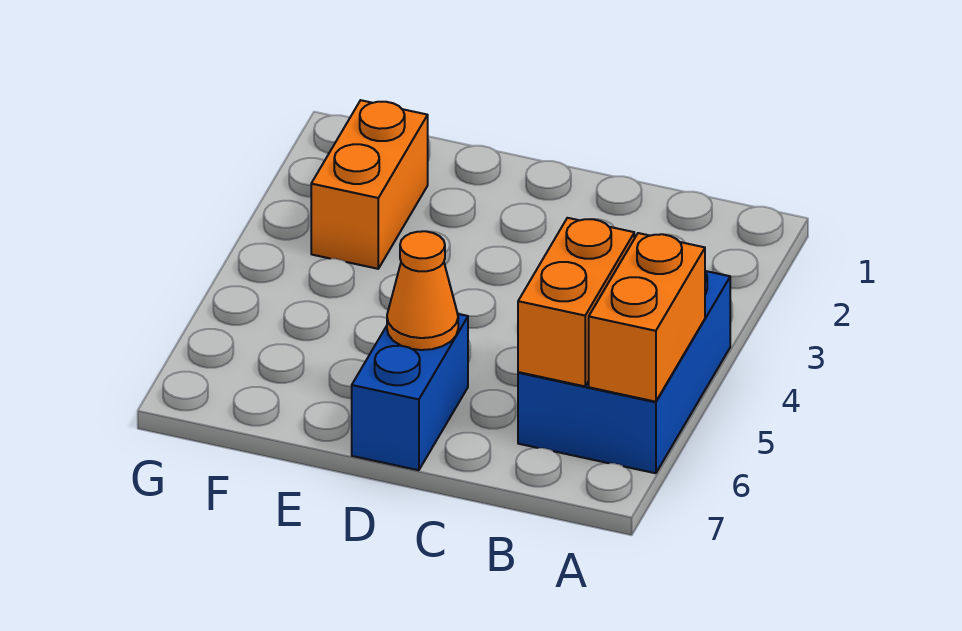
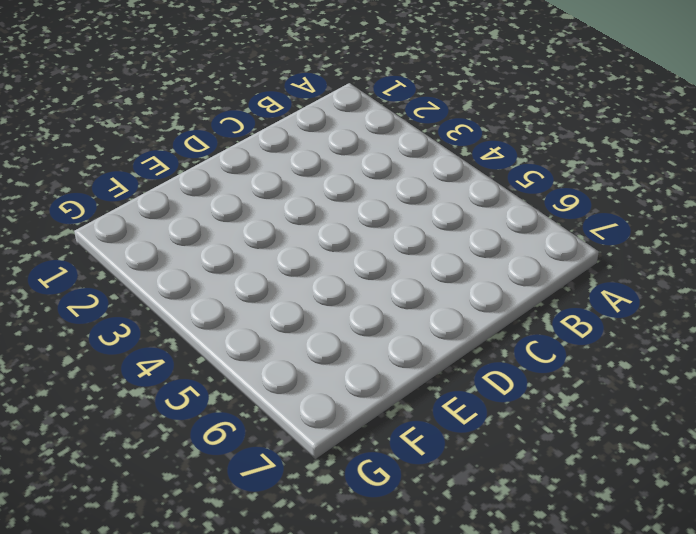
none -> blue brick A4:B6 level 1
none -> blue brick D6:D7 level 1

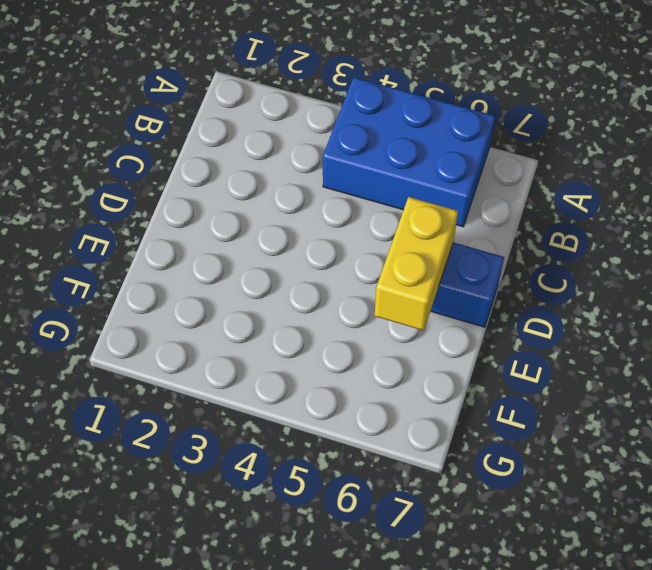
yellow brick D6:E6 level 2 -> orange cone D6 level 2
none -> orange brick F2:F3 level 1
none -> orange brick A5:A6 level 2

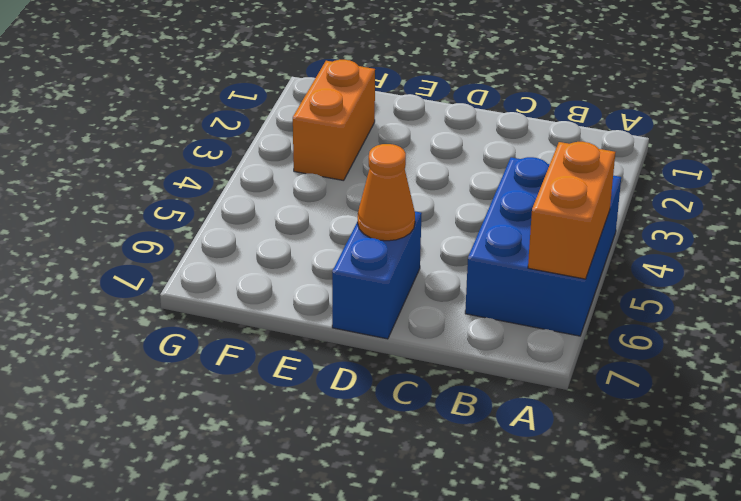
none -> orange brick B5:B6 level 2

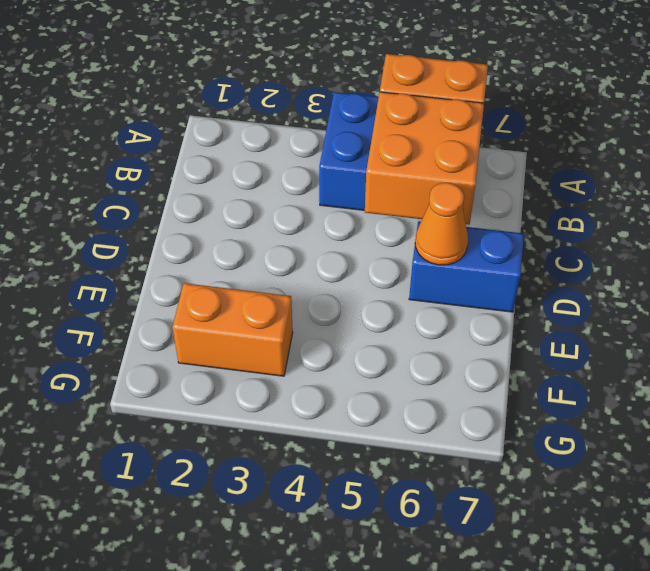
orange brick B5:C6 level 2 -> orange brick B5:B6 level 2

